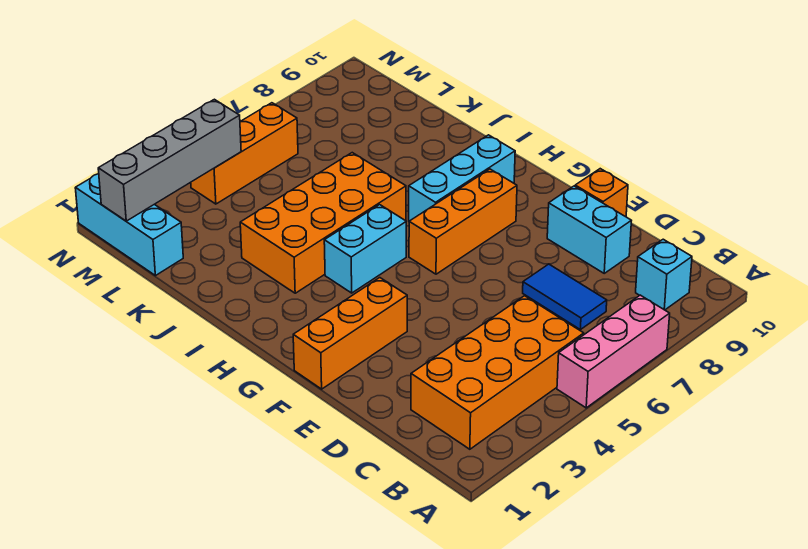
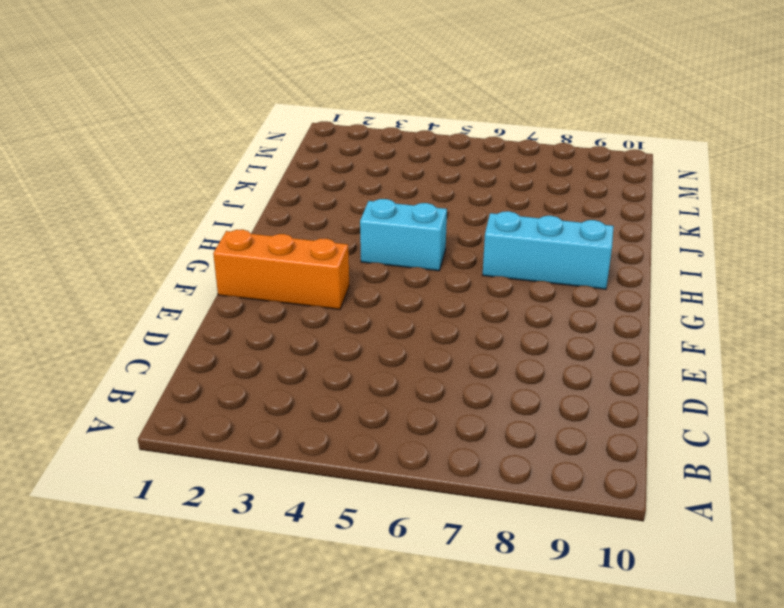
none -> pink brick A5:A7 level 1
none -> orange brick B2:C5 level 1
none -> cyan brick B9 level 1

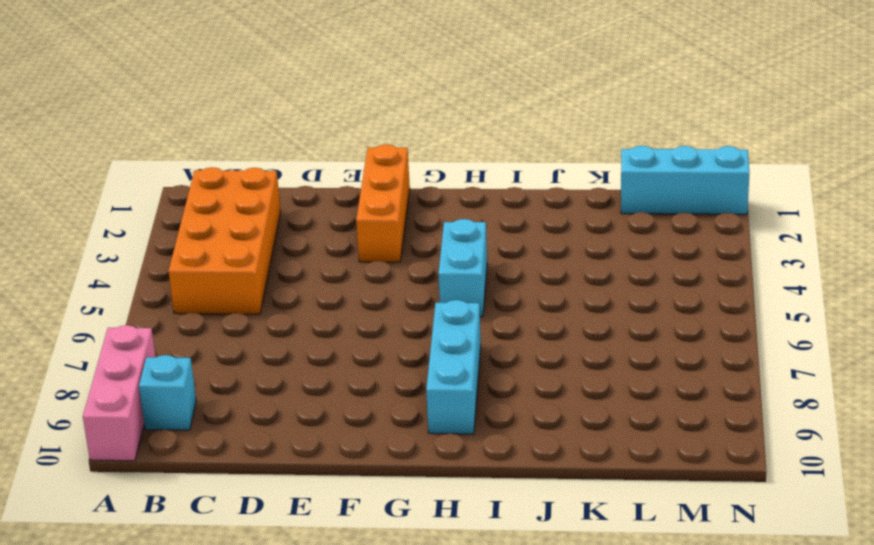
pink brick A8:A10 level 1 -> pink brick A5:A7 level 1
none -> blue tile C7:D7 level 1
none -> cyan brick D9:E9 level 1
none -> orange brick E10 level 1

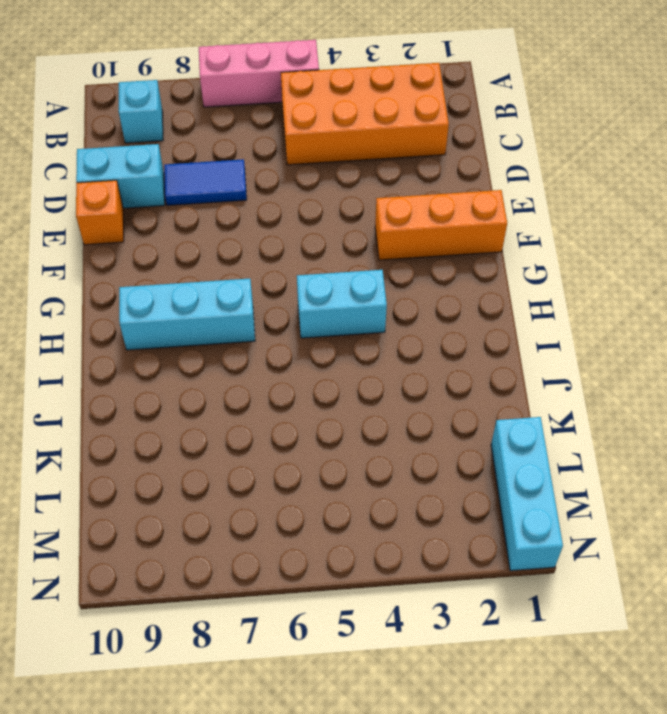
blue tile D7:D8 level 1 -> blue tile C7:D7 level 1
cyan brick D9:D10 level 1 -> cyan brick D9:E9 level 1
none -> orange brick G6:G8 level 1
none -> orange brick I3:J6 level 1
none -> orange brick M4:M6 level 1

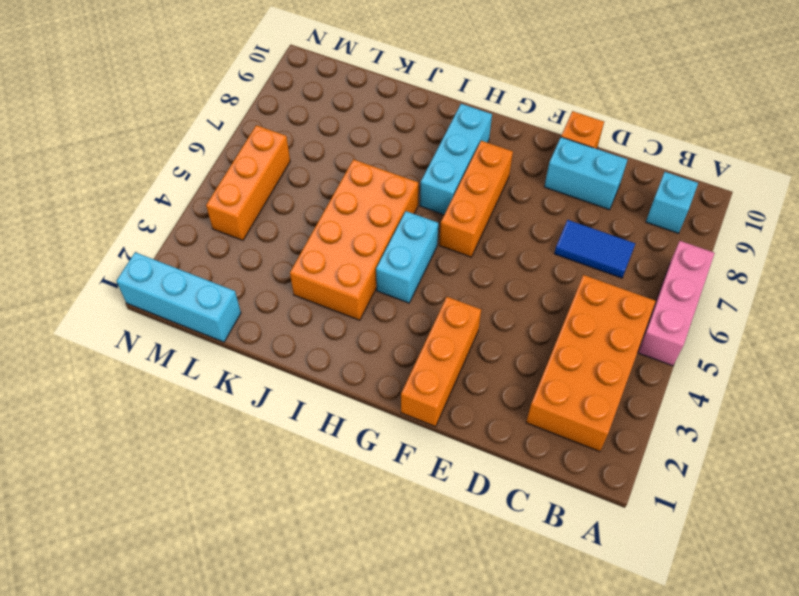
none -> grey brick M1:M4 level 2

